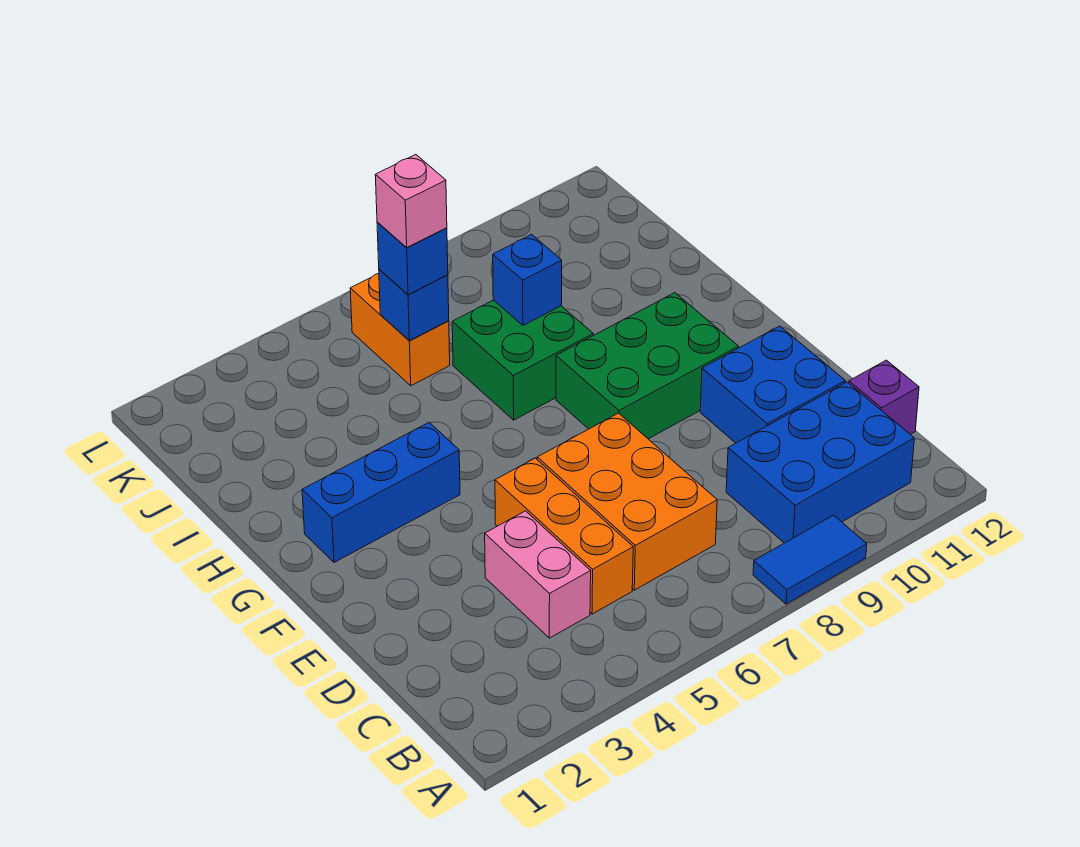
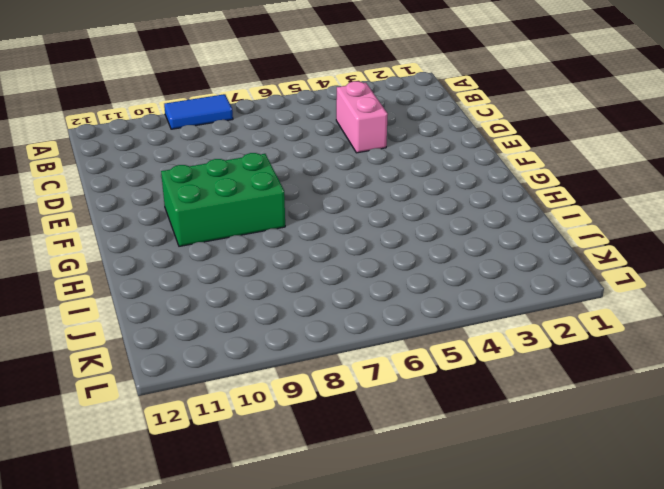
none -> blue brick B9:C11 level 1
none -> orange brick C5:E5 level 1
none -> orange brick C6:E7 level 1

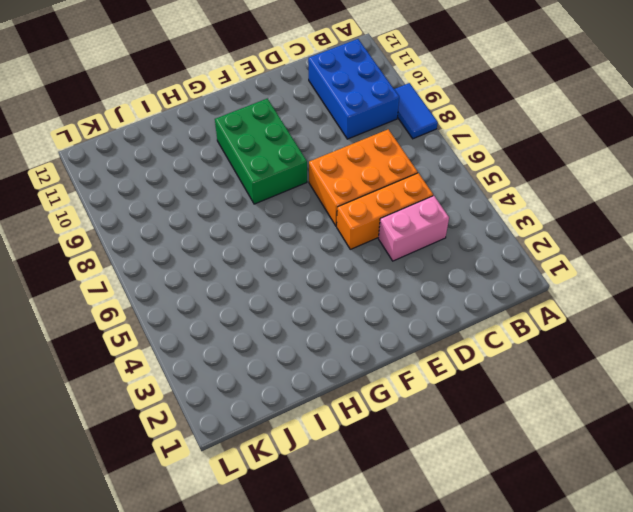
none -> purple brick C12 level 1
none -> blue brick D10:E11 level 1
none -> blue brick G2:G4 level 1

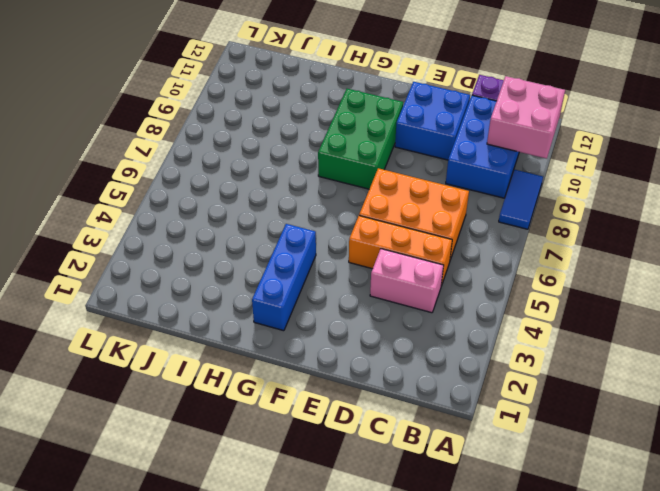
pink brick A10:B11 level 2 -> none
none -> green brick H7:I8 level 1
none -> orange brick J6:K6 level 1
none -> blue brick I8 level 2

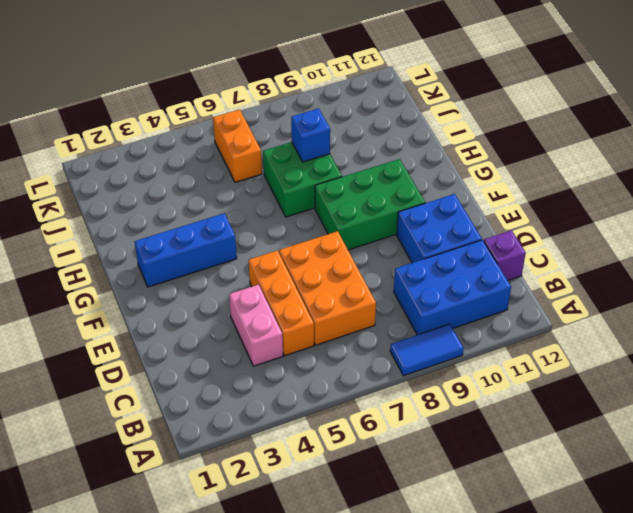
none -> blue brick J6 level 2
none -> blue brick J6 level 3
none -> pink brick J6 level 4

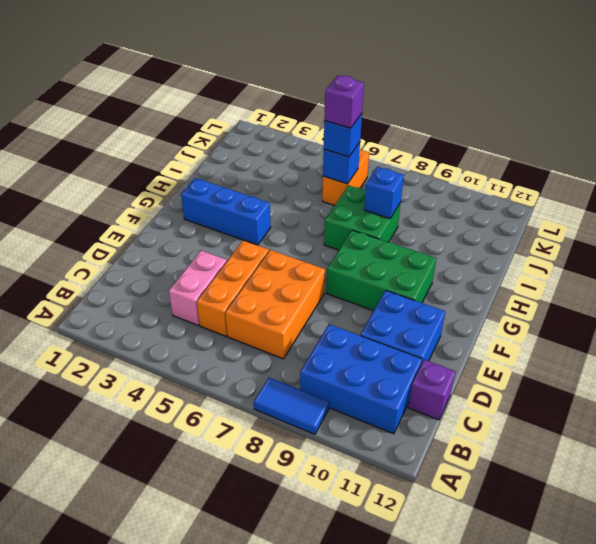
purple brick J6 level 4 -> pink brick J6 level 4

